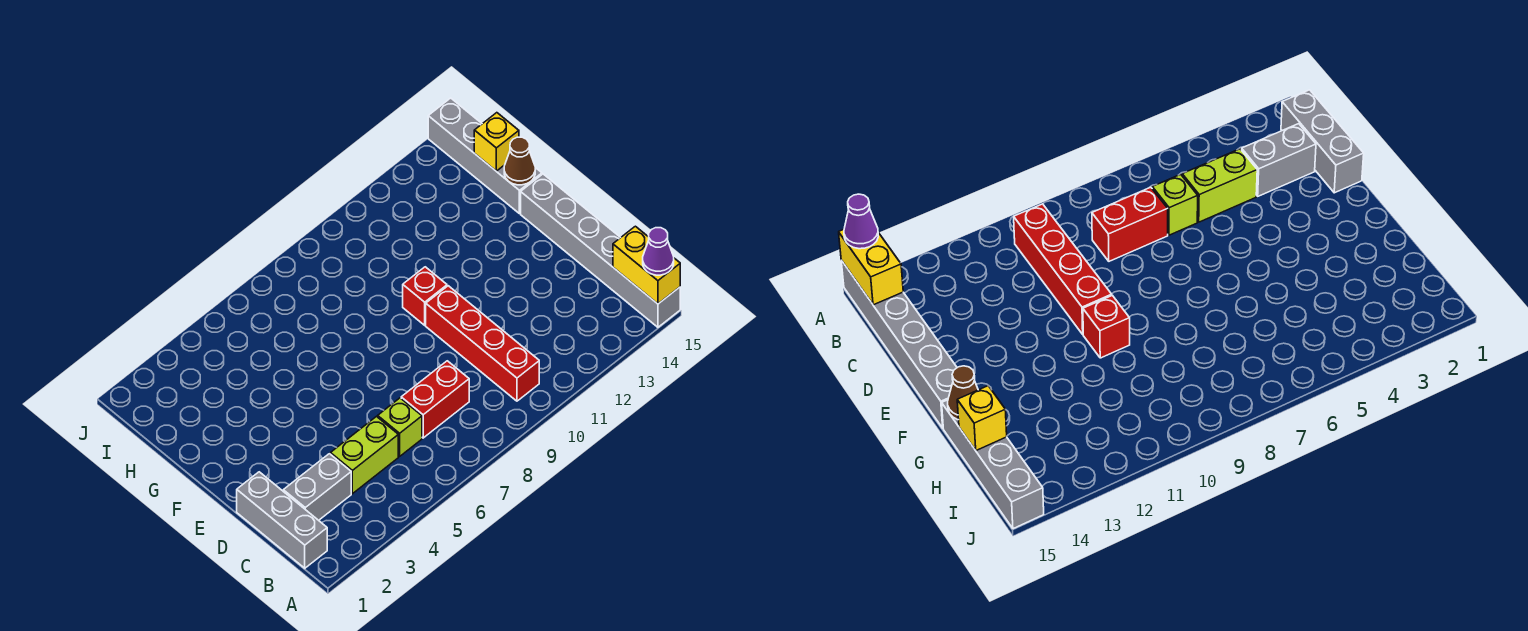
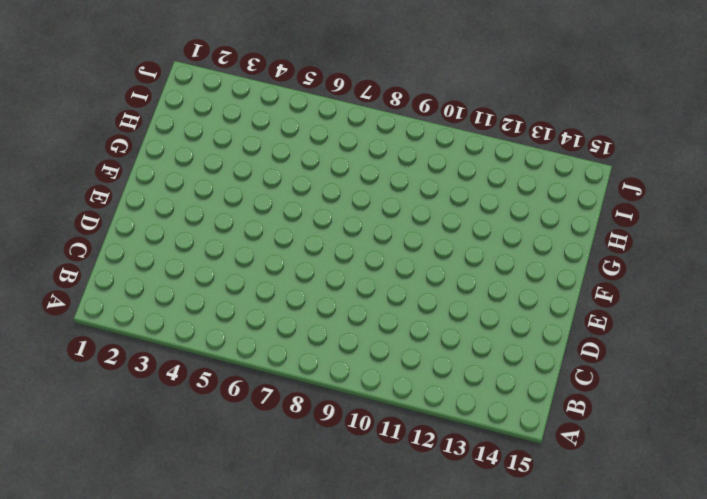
none -> grey brick A15:F15 level 1
none -> grey brick B1:D1 level 1
none -> red brick B10:E10 level 1

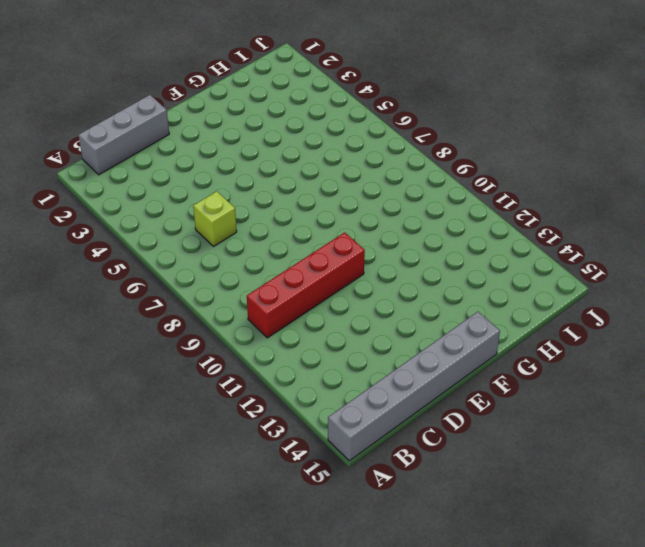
none -> grey brick C2:C3 level 1
none -> lime brick C4:C5 level 1
none -> red brick C7:C8 level 1

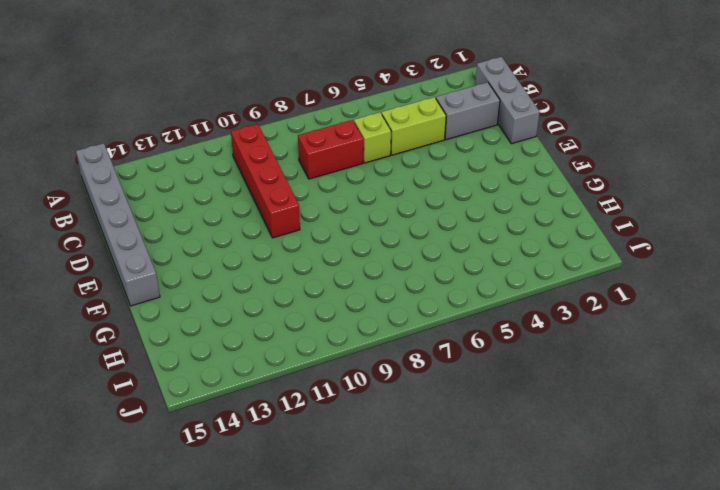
none -> red brick F10 level 1
none -> grey brick G15:J15 level 1
none -> yellow brick A15:B15 level 2

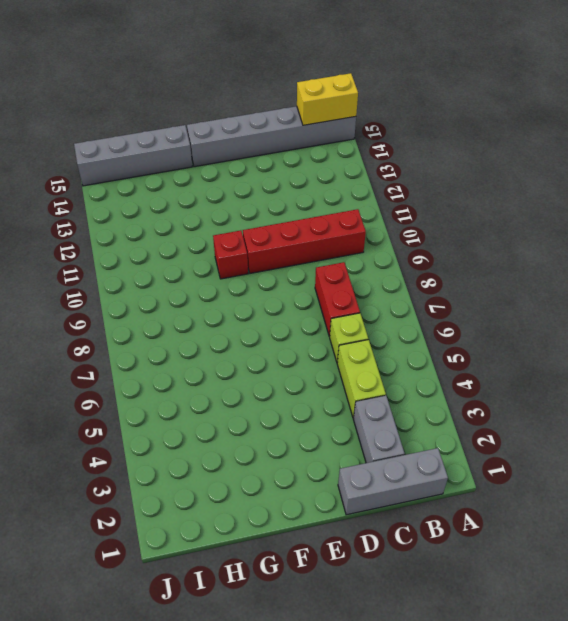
none -> brown cone G15 level 2
none -> yellow brick H15 level 2
none -> purple cone A15 level 3

